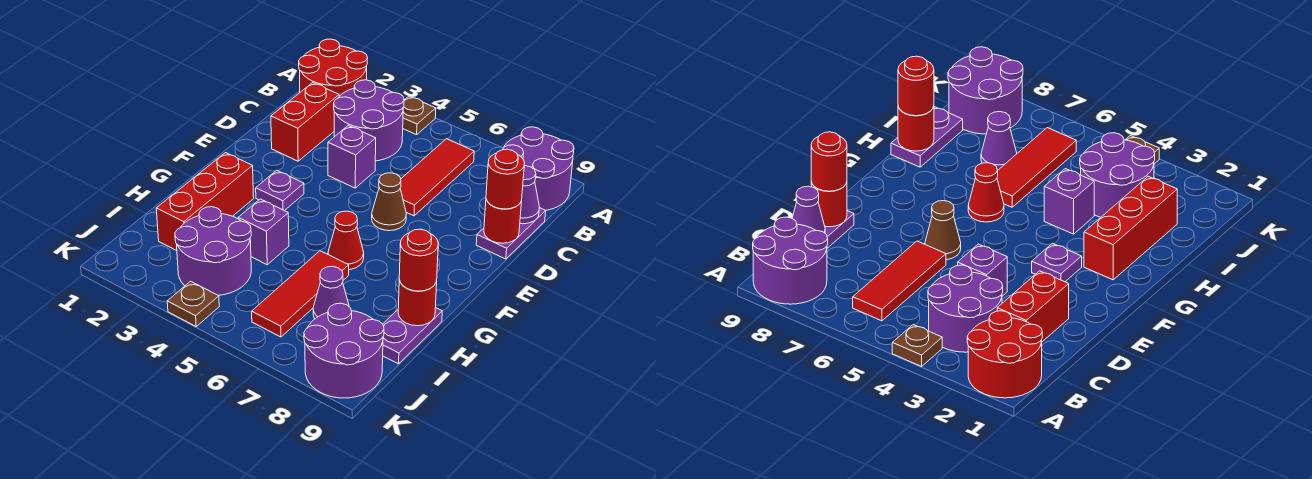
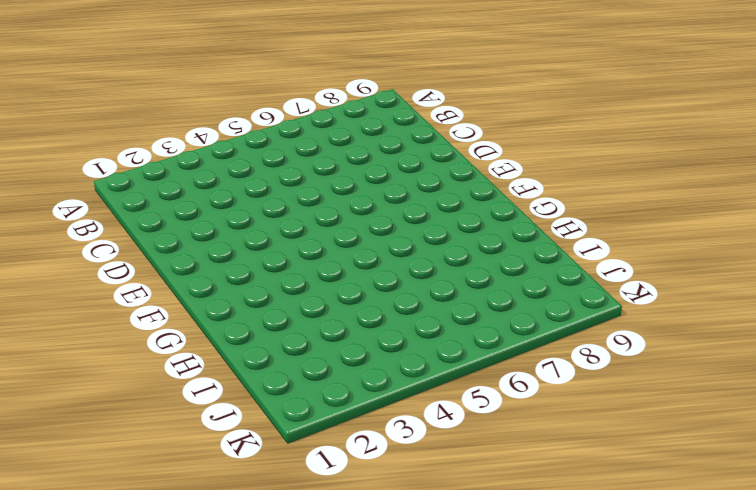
none -> red round brick A1:B2 level 1
none -> brown plate A4 level 1
none -> purple round brick A8:B9 level 1

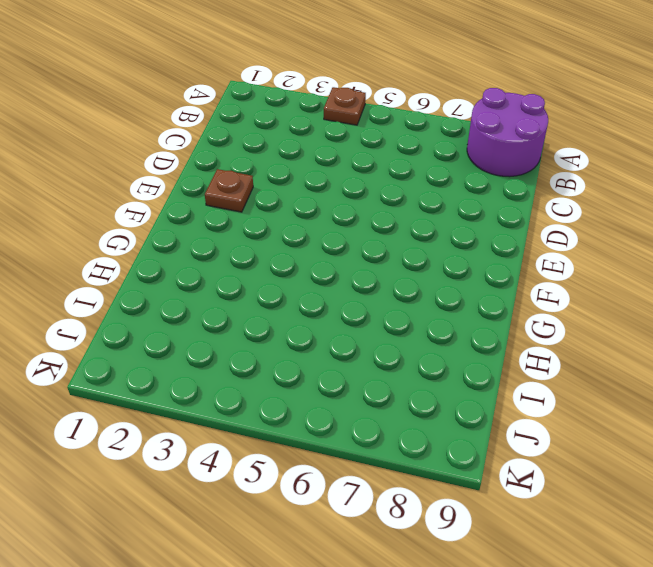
brown plate E2 level 1 -> brown plate K4 level 1
none -> red round brick A1:B2 level 1
none -> purple round brick B3:C4 level 1
none -> red tile B6:D6 level 1

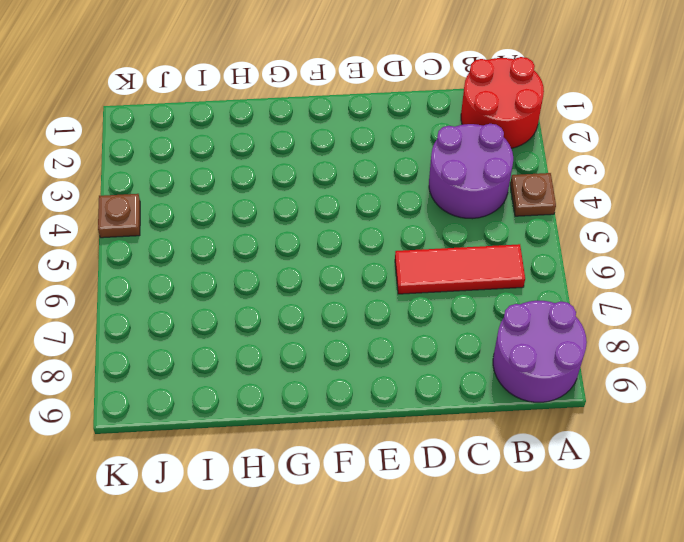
none -> red brick C2:D2 level 1
none -> purple plate C9:D9 level 1
none -> purple brick D4 level 1

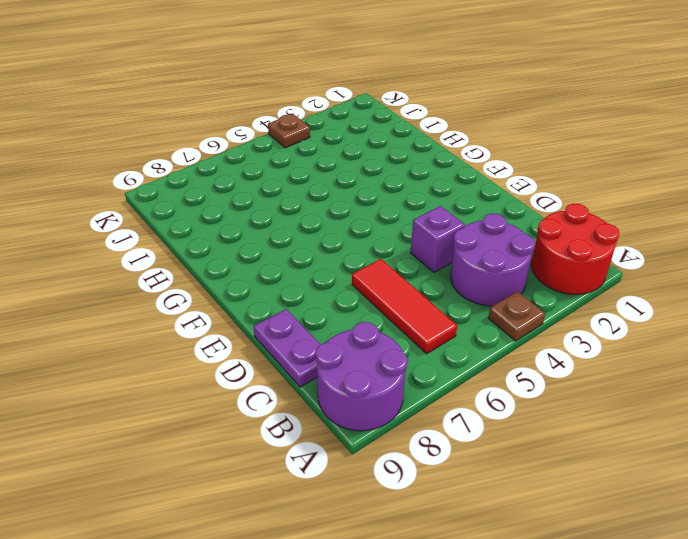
none -> red brick C2:D2 level 1
none -> brown cone E6 level 1
none -> purple plate F3 level 1

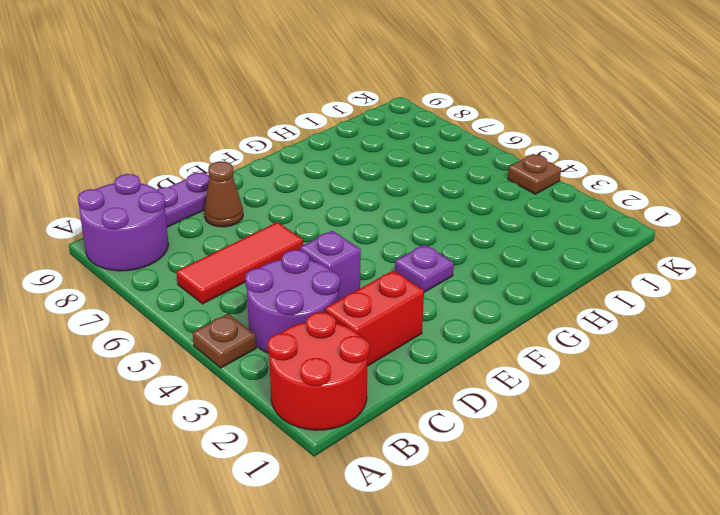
brown cone D8 level 1 -> brown cone E6 level 1
none -> red brick G2:I2 level 1
none -> red cone G6 level 1
none -> purple brick H4 level 1

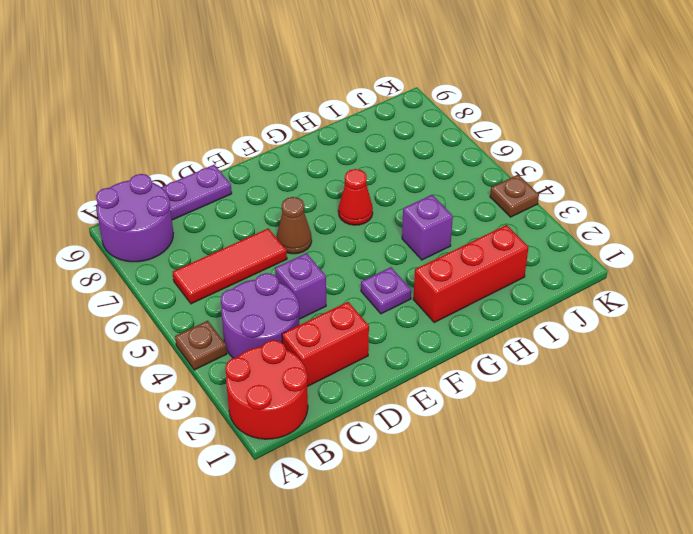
none -> red tile H6:J6 level 1
none -> purple plate H9:I9 level 1
none -> purple round brick I3:J4 level 1

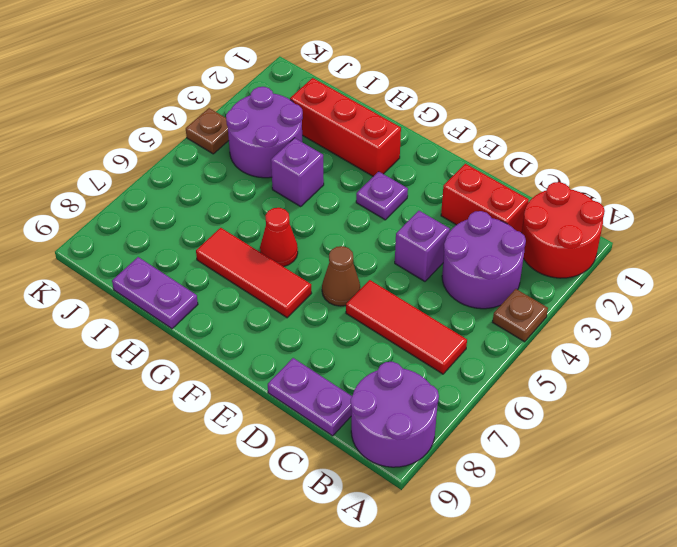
red tile F7:H7 level 1 -> red tile H6:J6 level 1
none -> purple cone I7 level 1
none -> purple round brick J8:K9 level 1
none -> purple cone C9 level 2

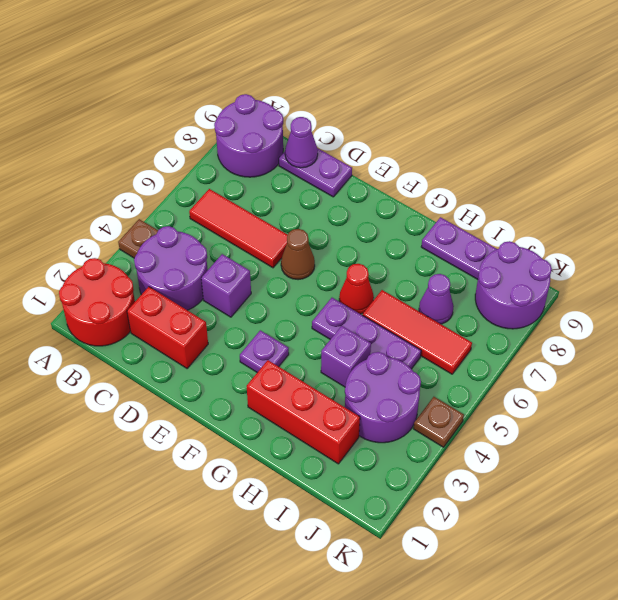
purple plate G5:I5 level 1 -> none
none -> red round brick D9 level 2
none -> red round brick H9 level 2
none -> red round brick D9 level 3

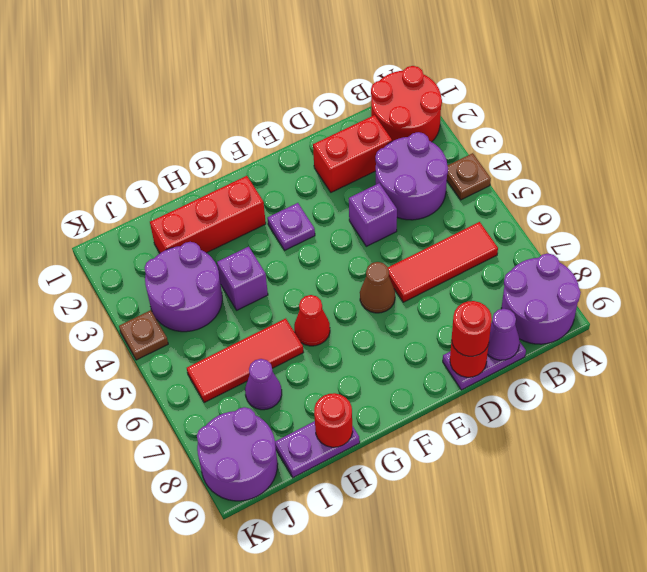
none -> red round brick H9 level 3

